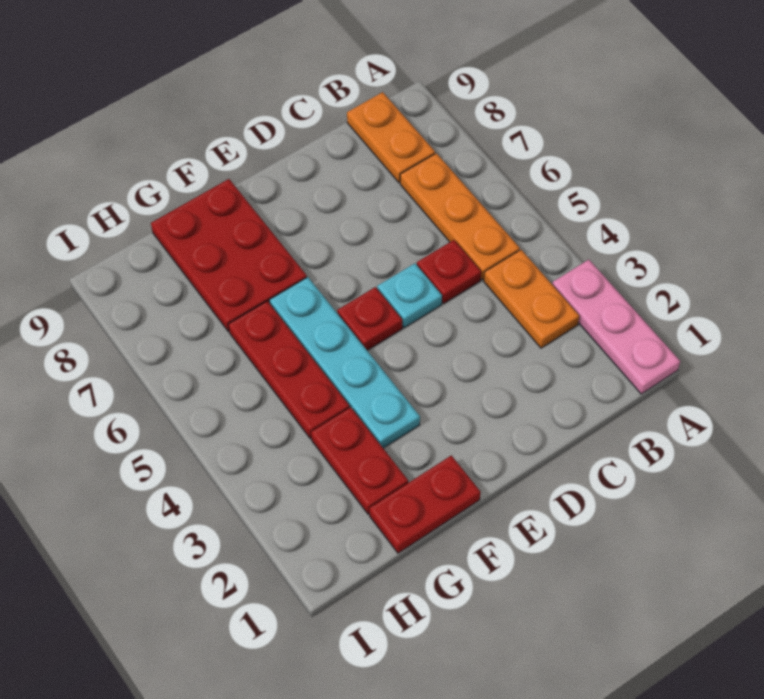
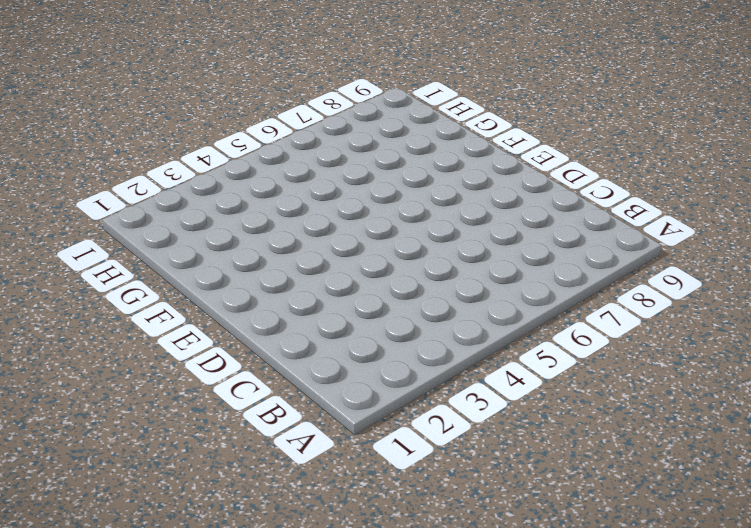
none -> pink plate A1:A3 level 1
none -> orange plate B3:B4 level 1
none -> orange plate B5:B7 level 1

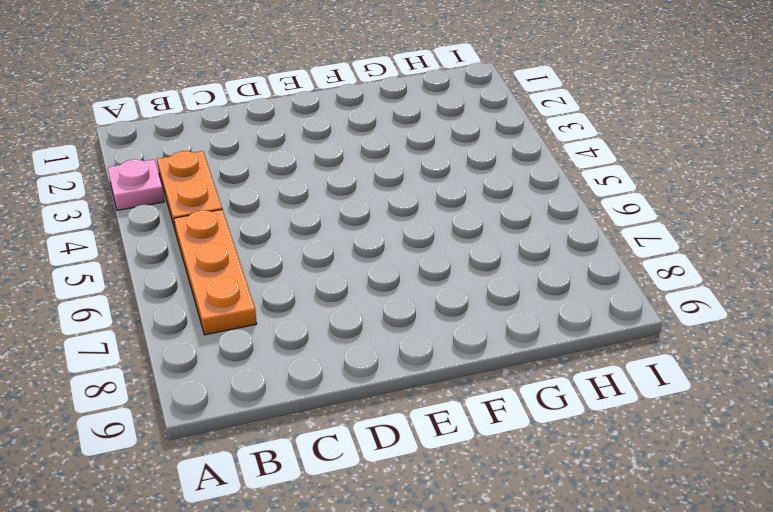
pink plate A3 level 1 -> pink plate A1:A3 level 1
none -> orange plate B8:B9 level 1
none -> red plate C5 level 1
none -> cyan plate D5 level 1

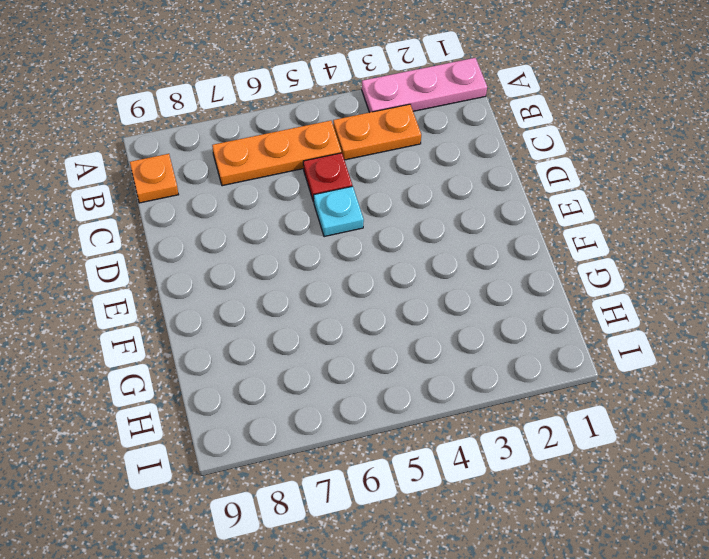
orange plate B9 level 1 -> orange plate B8:B9 level 1
none -> red plate E5 level 1
none -> red plate F1:G1 level 1
none -> cyan plate F3:F6 level 1

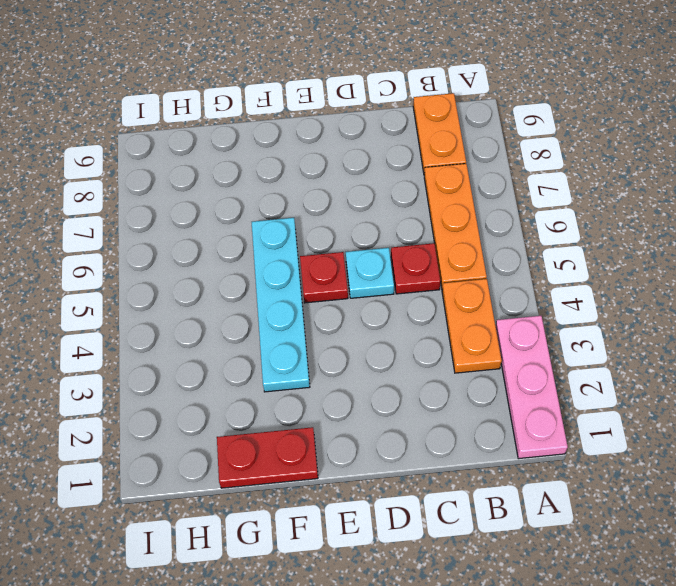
none -> red plate F7:G9 level 1
none -> red plate G2:G3 level 1
none -> red plate G4:G6 level 1

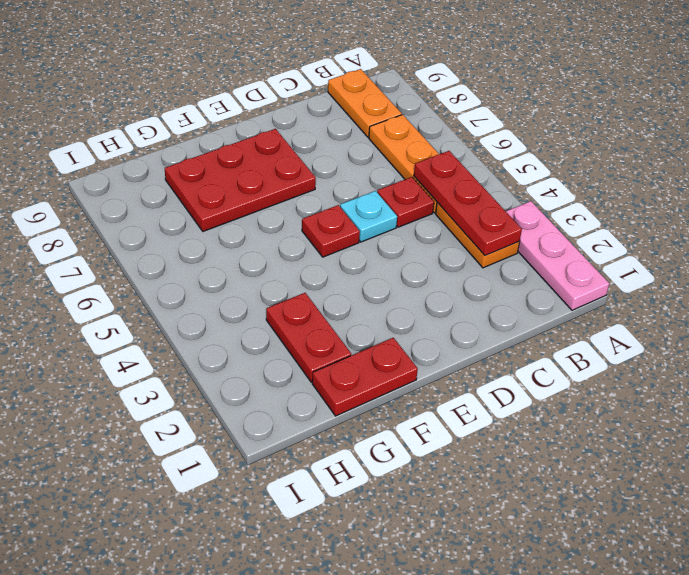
red plate B3:B5 level 2 -> red plate G4:G6 level 1
red plate E7:G8 level 1 -> red plate F7:G9 level 1
none -> cyan plate F3:F6 level 1

